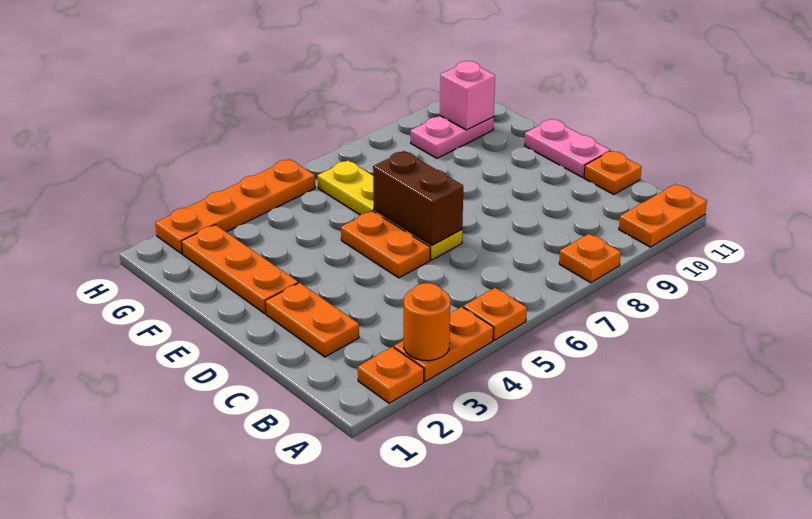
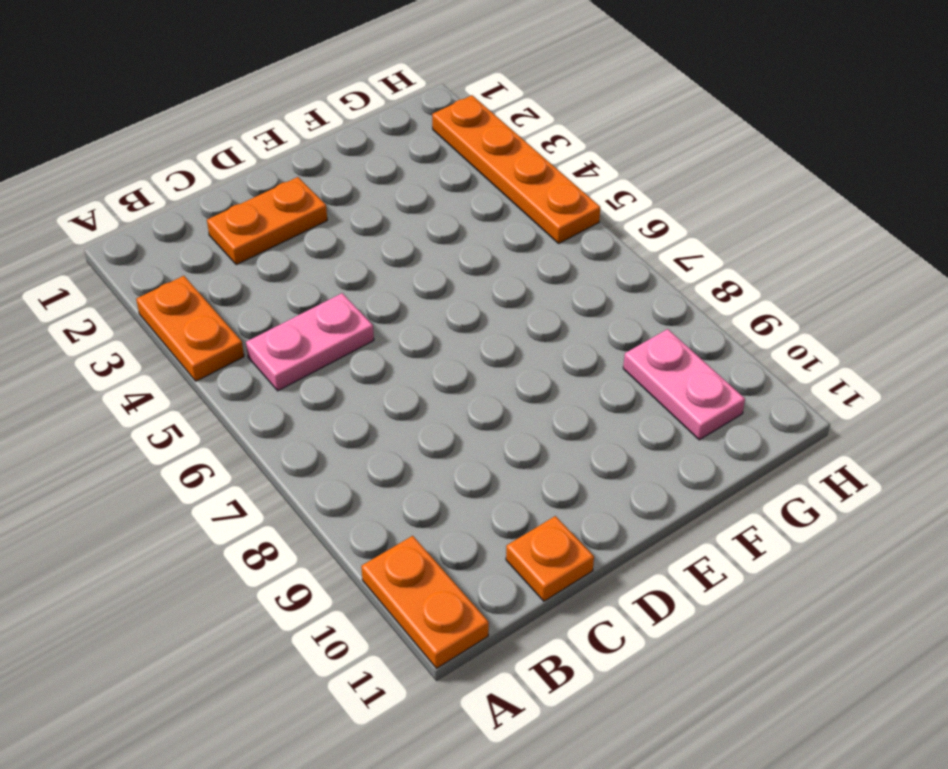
pink plate B5:C5 level 1 -> pink plate D11:E11 level 1
none -> orange plate A2 level 1
none -> orange plate A5 level 1
none -> orange plate A8 level 1

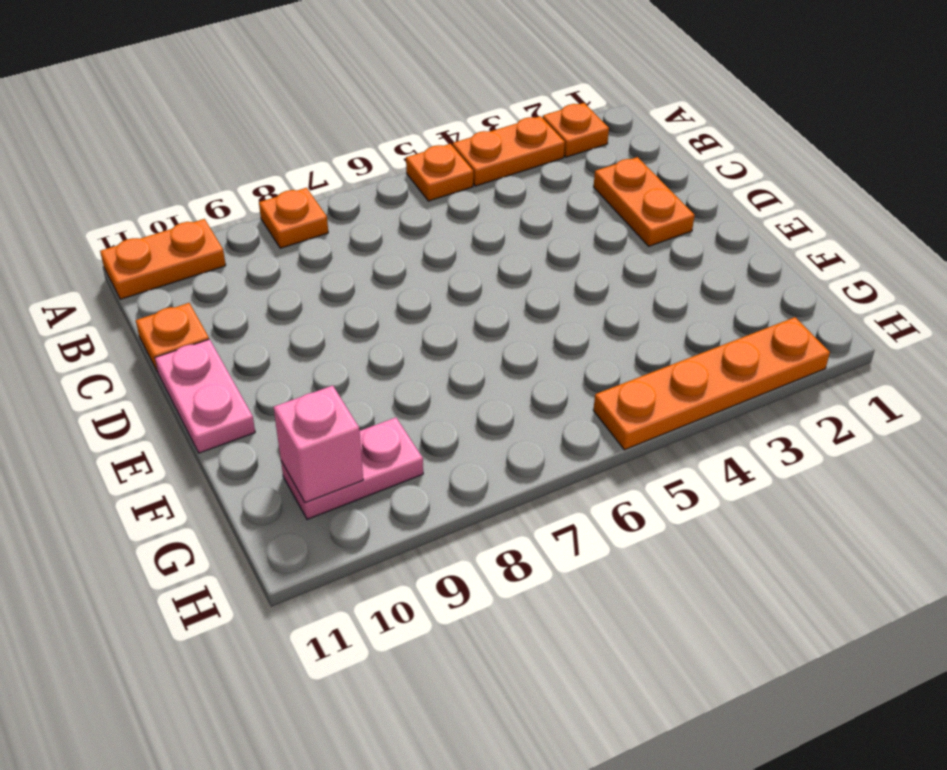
none -> orange plate D5:E5 level 1
none -> yellow plate D6:G6 level 1
none -> orange plate E2:G2 level 1

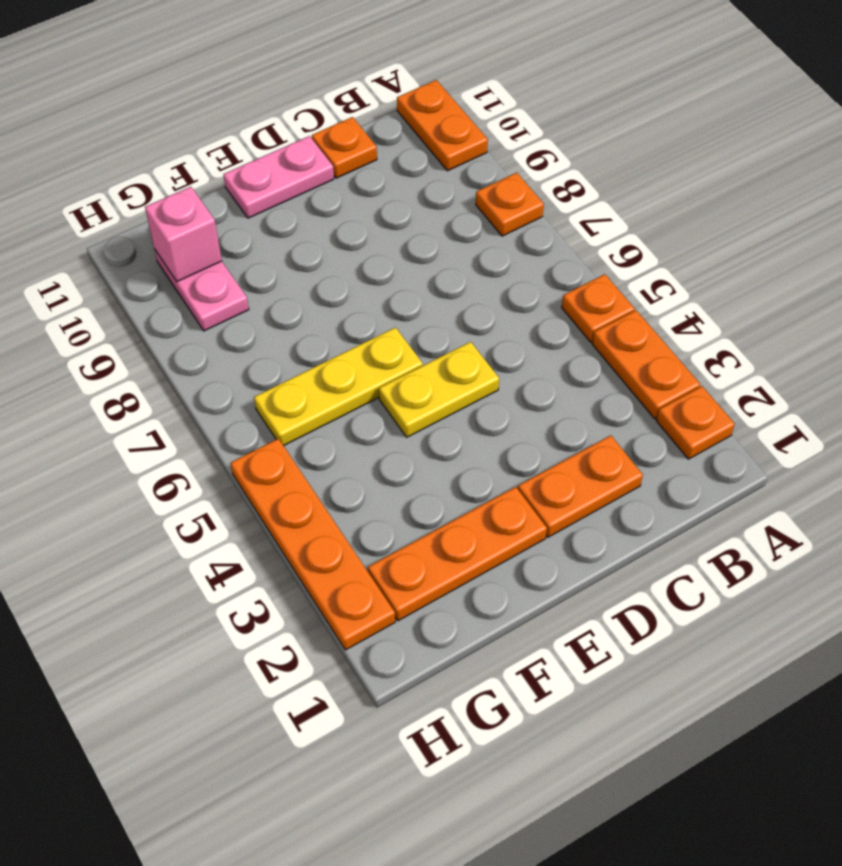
yellow plate D5:E5 level 1 -> orange plate D5:E5 level 1
yellow plate E6:G6 level 1 -> yellow plate D6:G6 level 1
none -> orange round brick A3 level 2
none -> brown brick D6:E6 level 2

